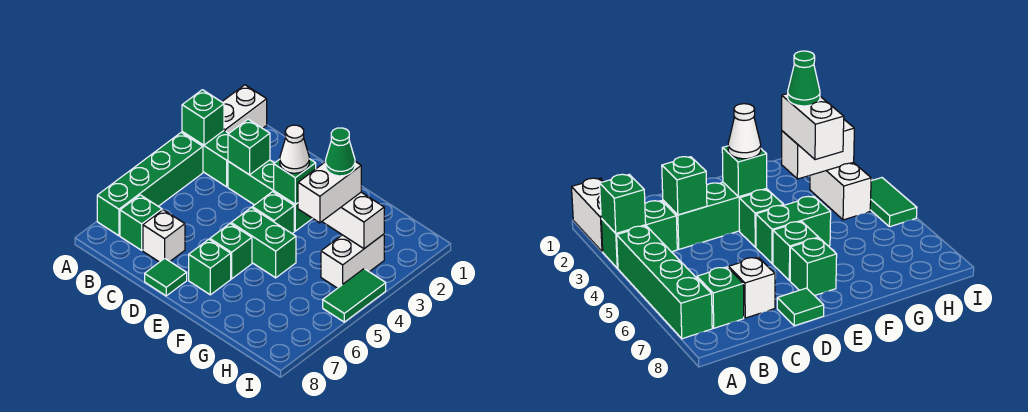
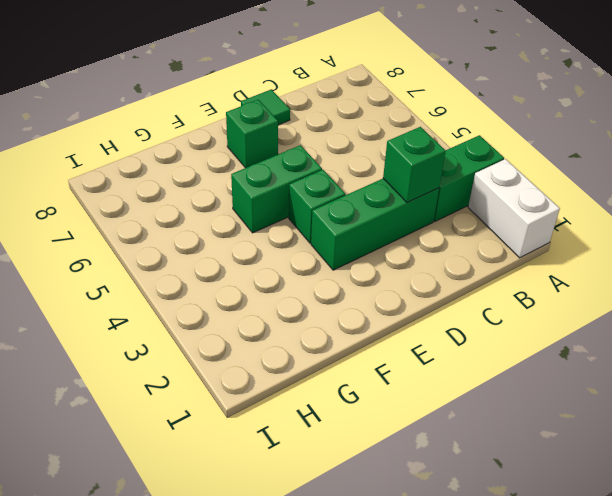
none -> green brick A4:A7 level 1
none -> green brick B7 level 1
none -> white brick C7 level 1

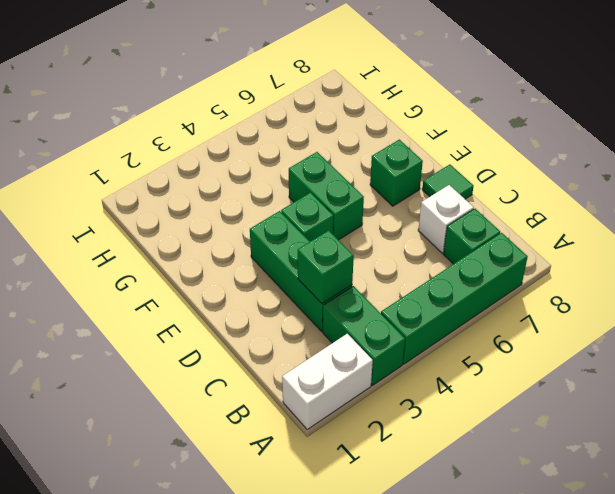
none -> green brick E6 level 1
none -> white brick H3:H4 level 1
none -> green tile I4:I5 level 1

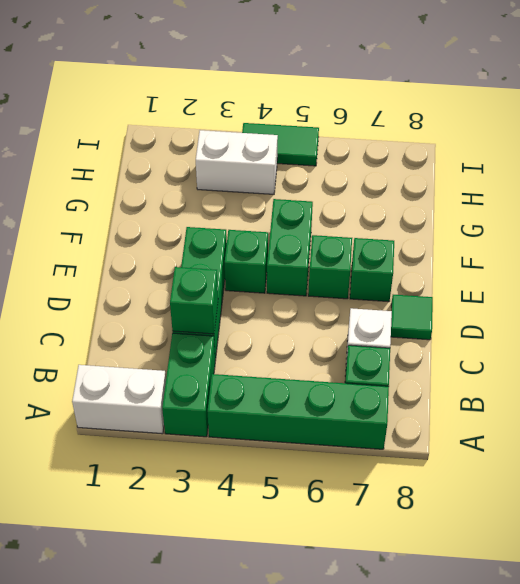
none -> green brick A3 level 2
none -> green brick E3 level 2
none -> white brick G3:H3 level 2

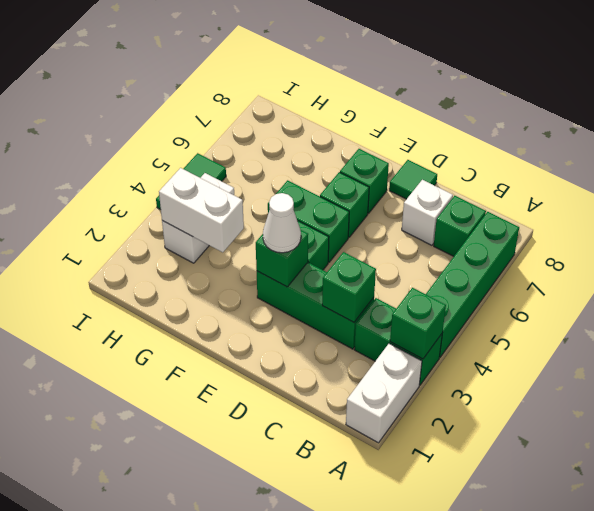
none -> white brick G3:G4 level 3
none -> green cone G3 level 4

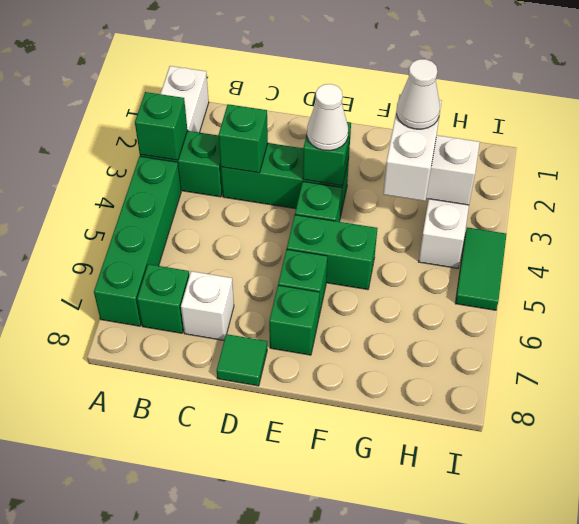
white cone G3 level 4 -> green cone G3 level 4

